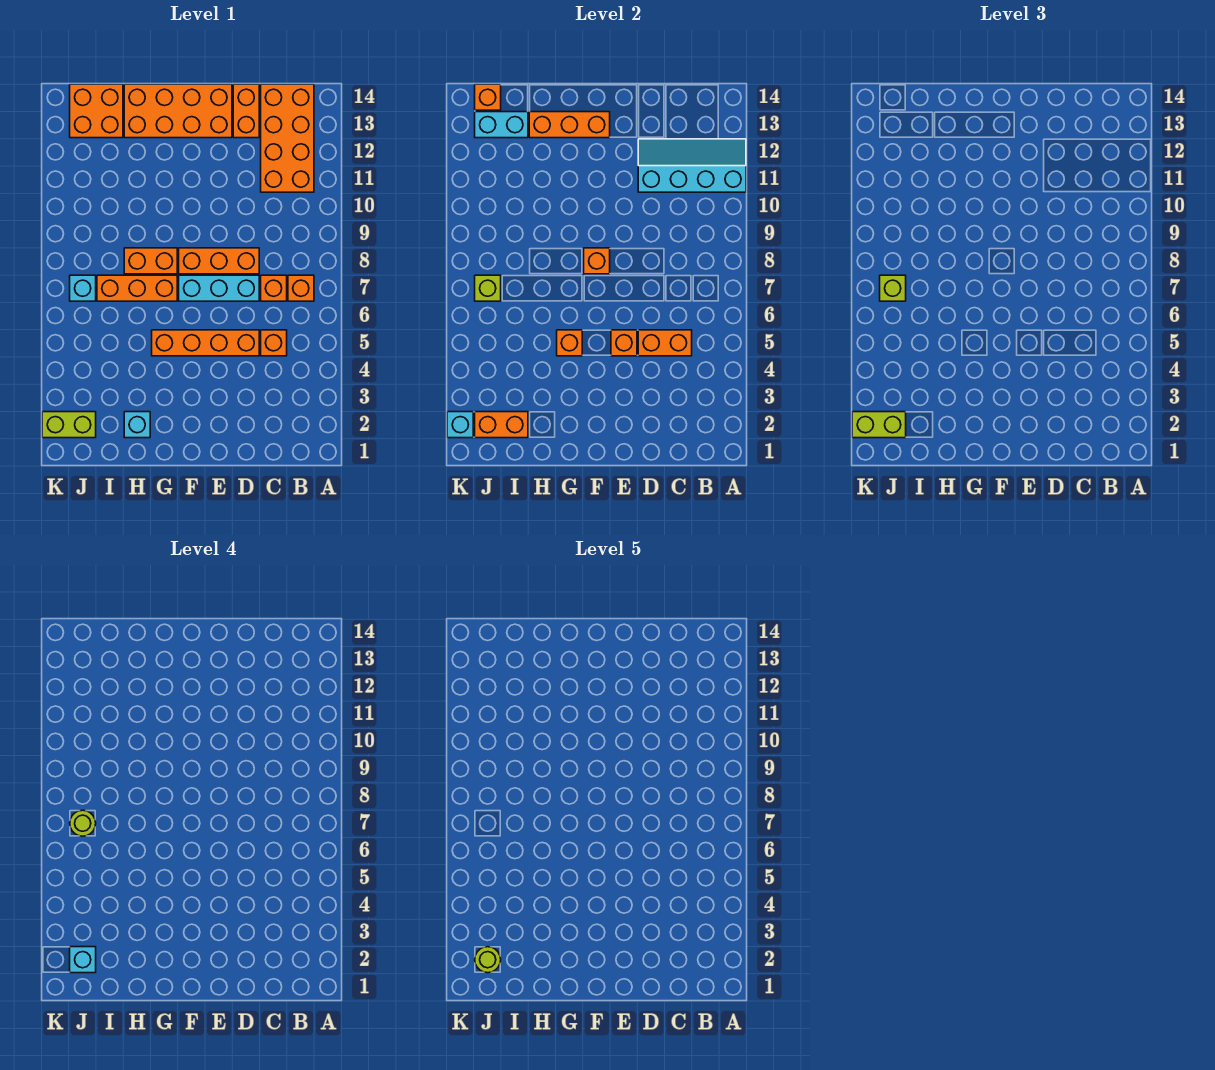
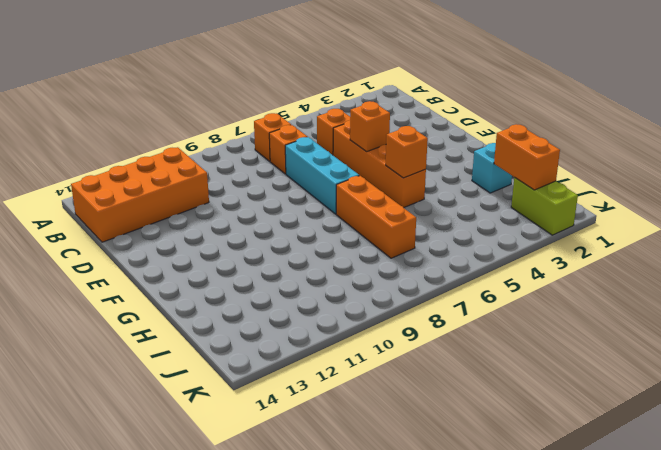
none -> orange brick D8:F8 level 1
none -> orange brick D13:D14 level 1
none -> orange brick E13:H14 level 1
none -> orange brick G8:H8 level 1

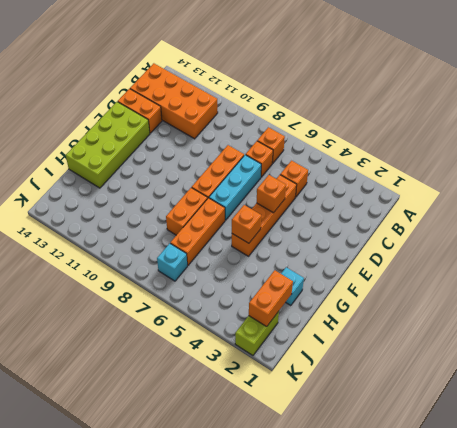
lime brick E13:H14 level 1 -> orange brick E13:H14 level 1
none -> orange brick I13:J14 level 1
none -> cyan slope A11:D12 level 2 top 11
none -> orange brick C5:D5 level 2
none -> orange brick F8 level 2

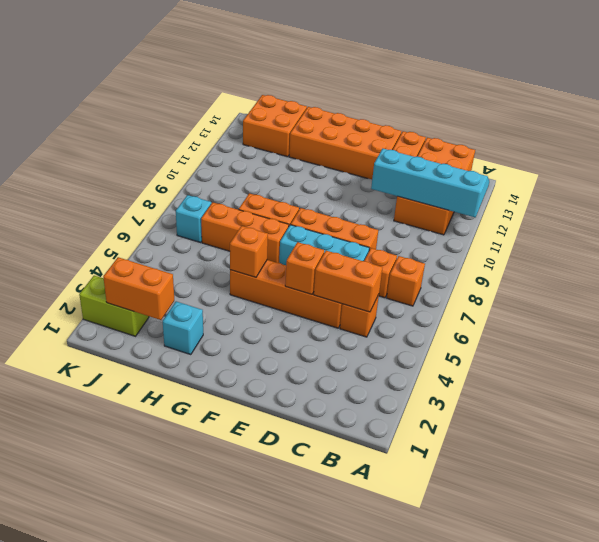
none -> orange brick F8 level 2
none -> orange brick F13:H13 level 2
none -> cyan brick I13:J13 level 2
none -> lime brick J7 level 2

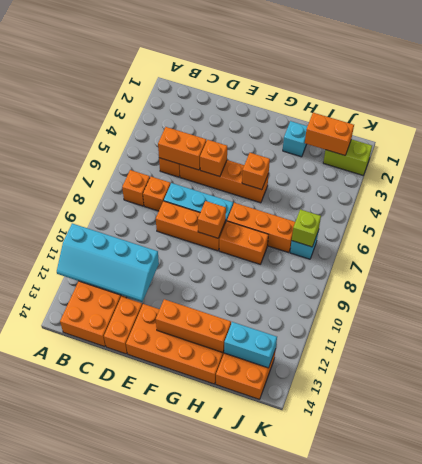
none -> orange brick J14 level 2
none -> cyan brick K2 level 2
none -> lime brick J2:K2 level 3
none -> lime brick J7 level 3

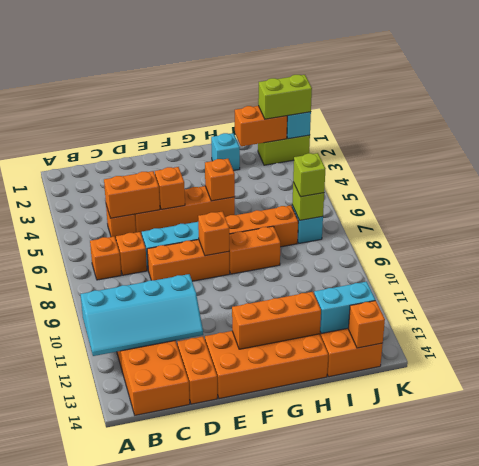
none -> cyan brick J2 level 4
none -> lime round brick J7 level 4
none -> lime round brick J2 level 5

